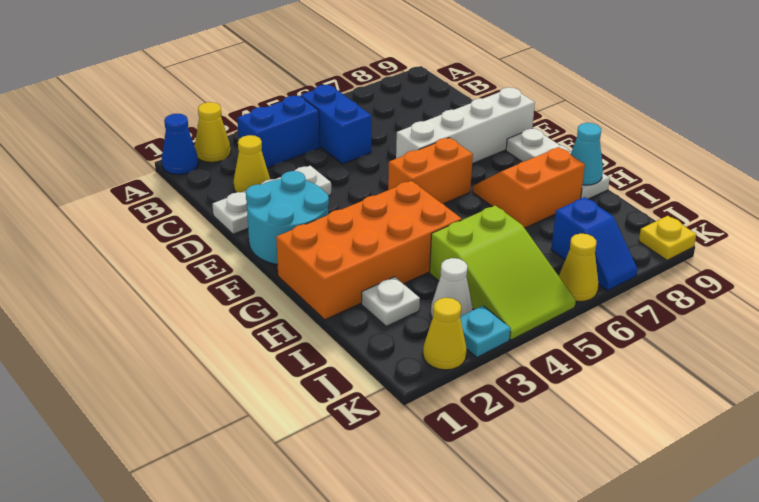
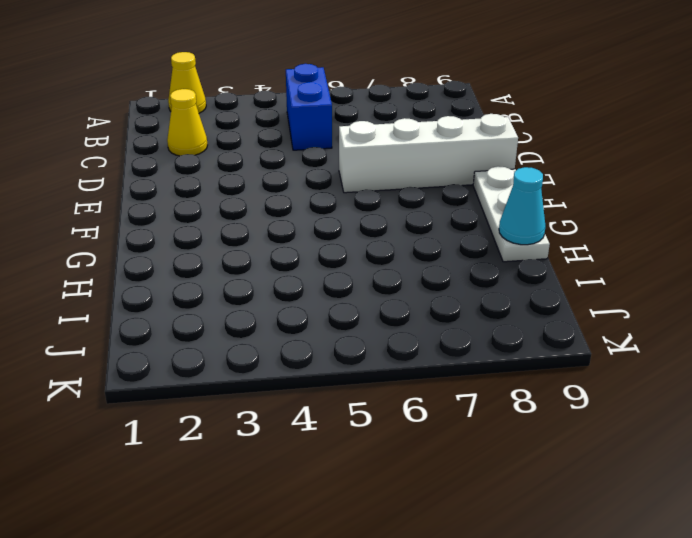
none -> blue cone A1 level 1
none -> blue brick B3:B4 level 1
none -> white plate D1:D3 level 1

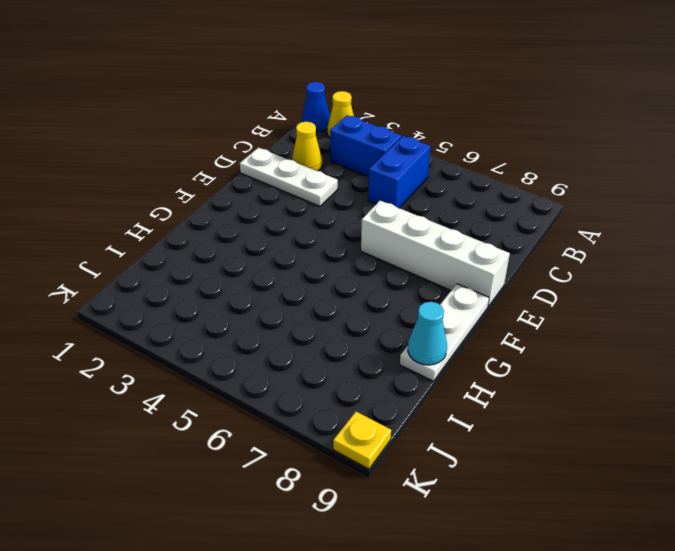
none -> cyan round brick E1:F2 level 1
none -> orange brick F5:F6 level 1
none -> orange brick G1:H4 level 1

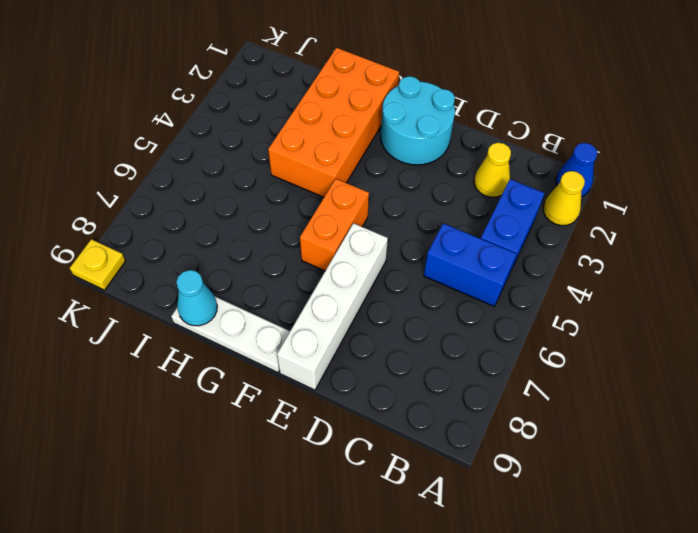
none -> white plate D1:D3 level 1
none -> orange slope G7:H8 level 1 top H
none -> white plate I2 level 1

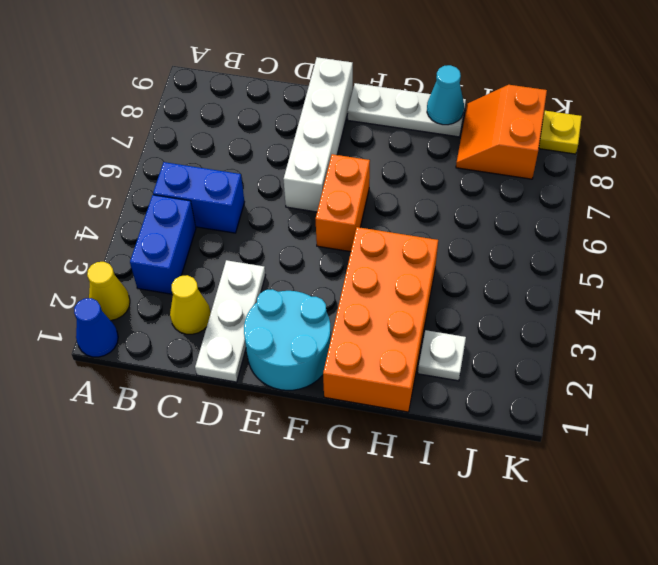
orange slope I8:J9 level 1 top J -> orange slope G7:H8 level 1 top H
none -> lime slope I4:K5 level 1 top I
none -> white cone J3 level 1
none -> blue slope J7:K7 level 1 top J

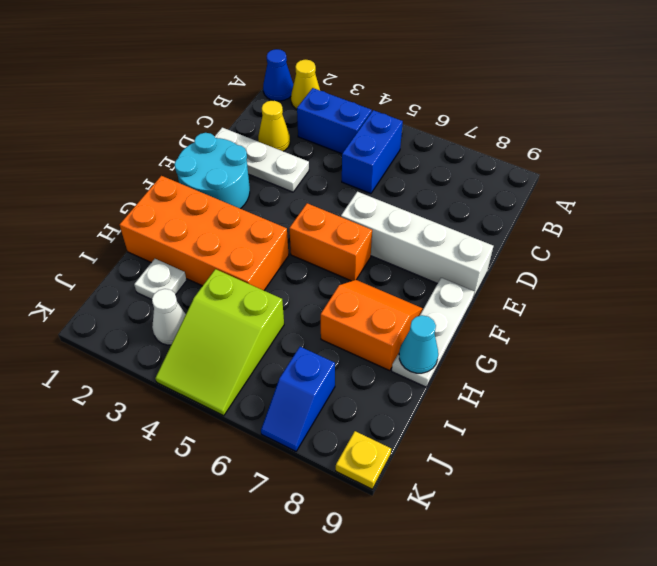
none -> yellow cone K2 level 1
none -> cyan plate K3 level 1
none -> yellow cone K6 level 1

